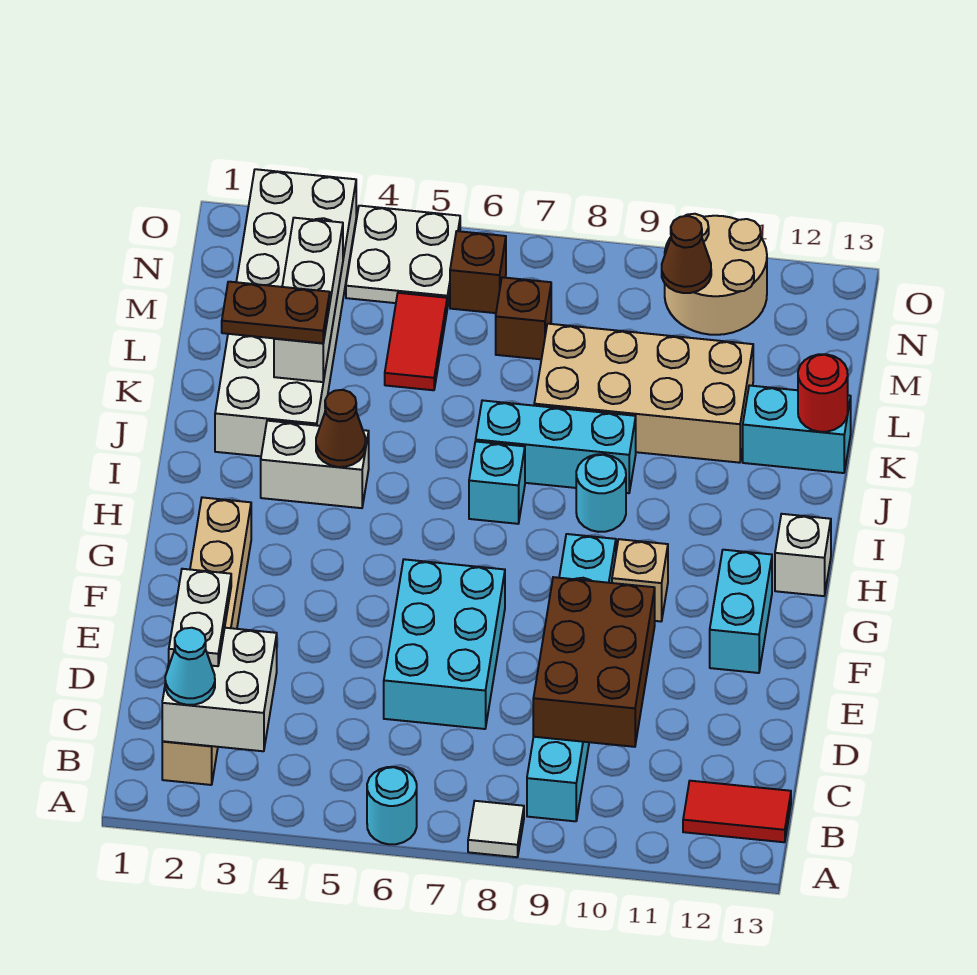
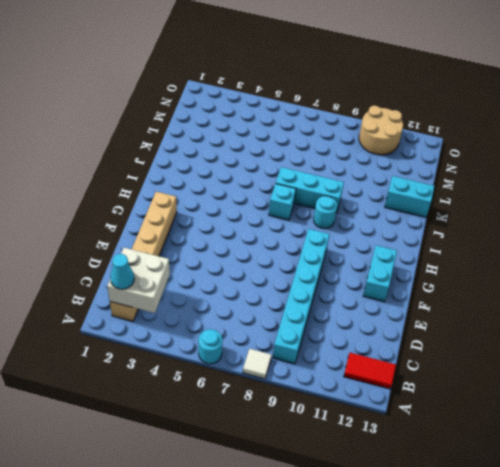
none -> cyan brick D6:F7 level 1
none -> tan brick G10 level 1
none -> white brick H13 level 1
none -> white brick I3:I4 level 1

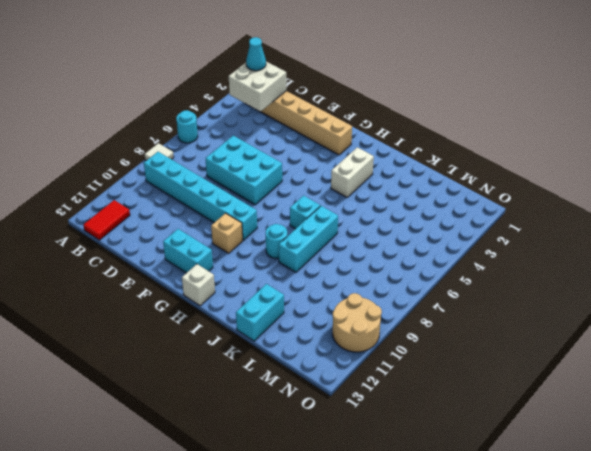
none -> white brick J2:O3 level 1
none -> tan brick K8:L11 level 1
none -> red tile L5:M5 level 1
none -> brown brick M7 level 1

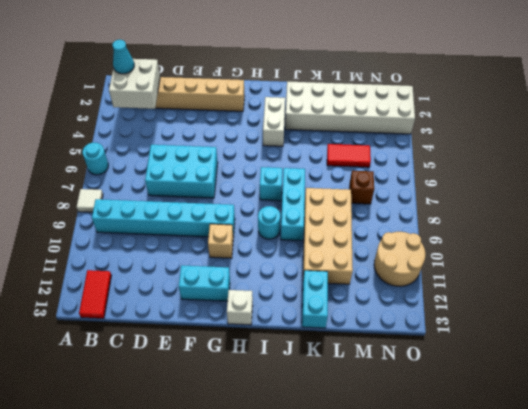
none -> white plate N4:O5 level 1
none -> brown brick N6 level 1
none -> brown brick C9:E10 level 2
none -> brown cone I4 level 2

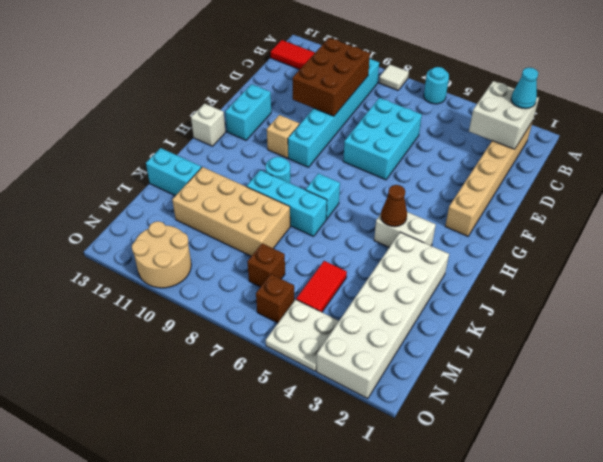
none -> white brick K3:M3 level 2
none -> red round brick K13 level 2
none -> brown cone N10 level 2
none -> white plate C2:D2 level 3

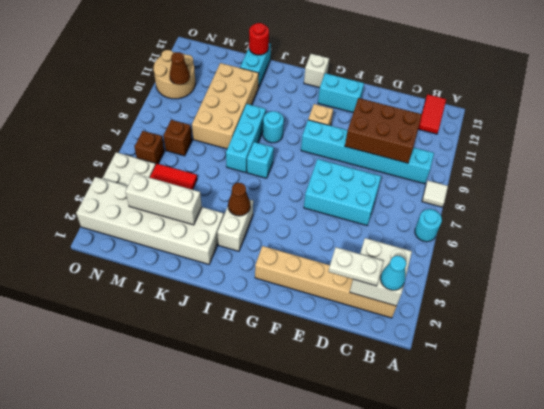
none -> brown plate K2:K3 level 3

